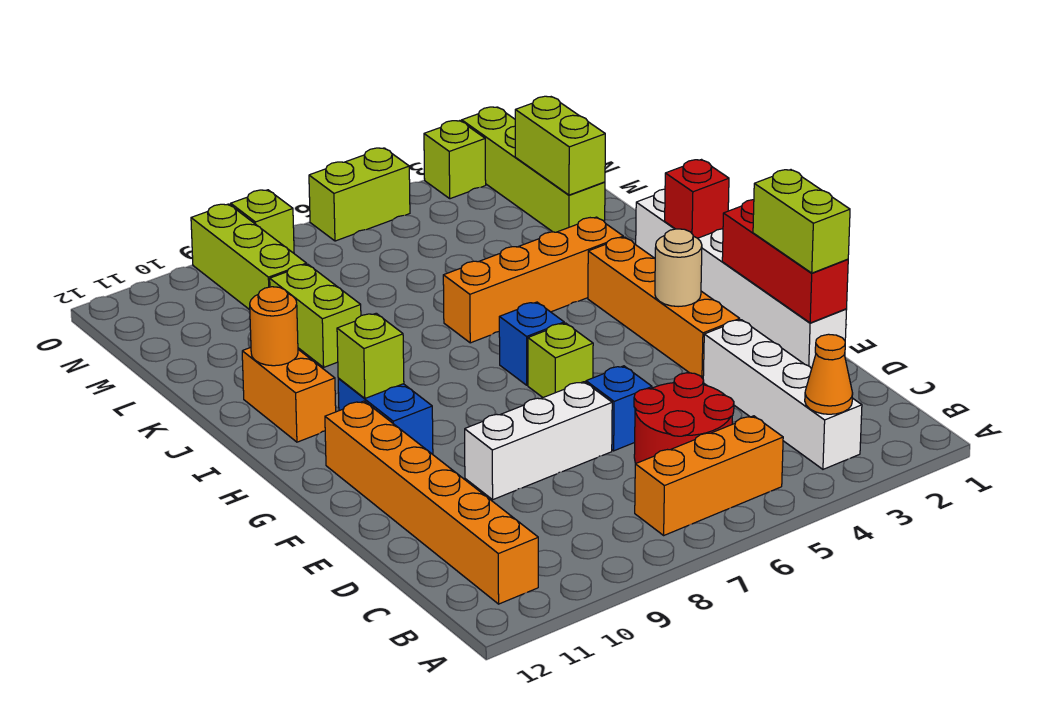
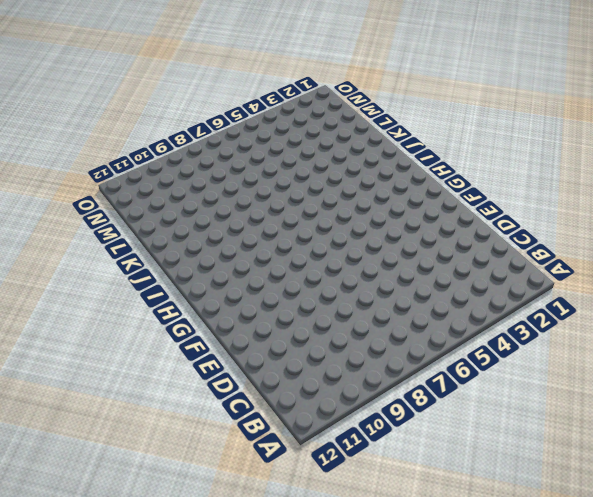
none -> white brick B3:E3 level 1
none -> orange brick B5:B7 level 1
none -> orange brick B11:G11 level 1

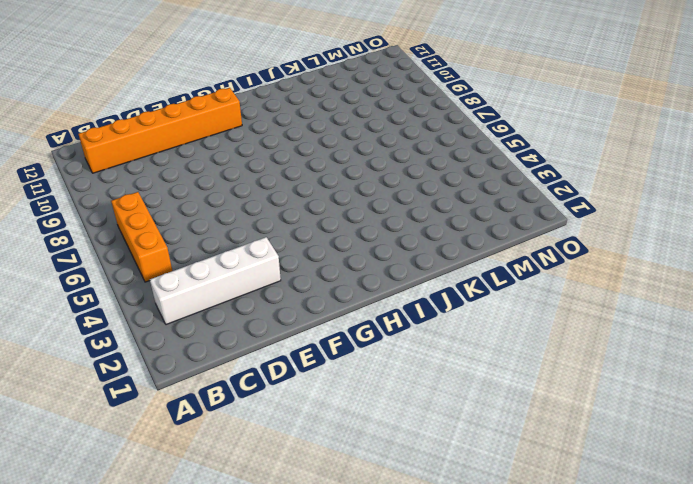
none -> red round brick C5:D6 level 1
none -> white brick E1:J1 level 1
none -> blue brick E6 level 1

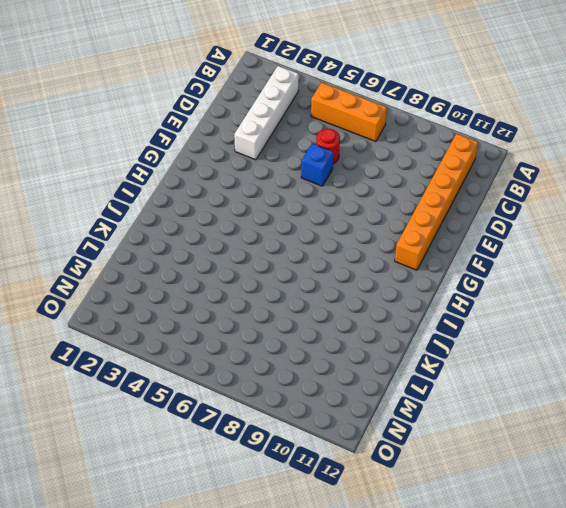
red round brick D6 level 1 -> red round brick C5:D6 level 1
none -> white brick E1:J1 level 1
none -> white brick E7:E9 level 1
none -> orange brick F3:I3 level 1

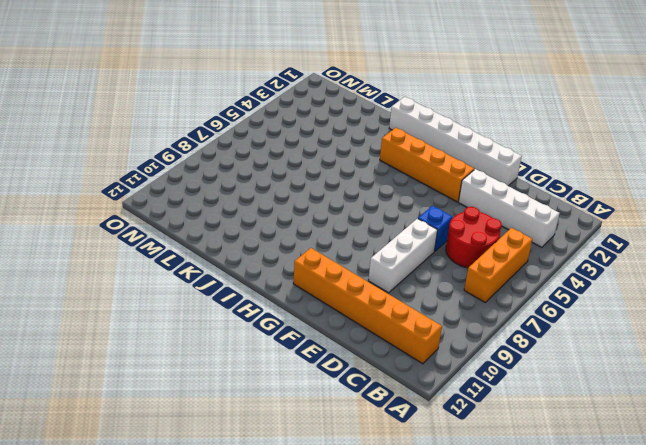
none -> lime brick G6 level 1
none -> blue brick G10:H10 level 1
none -> blue brick H6 level 1

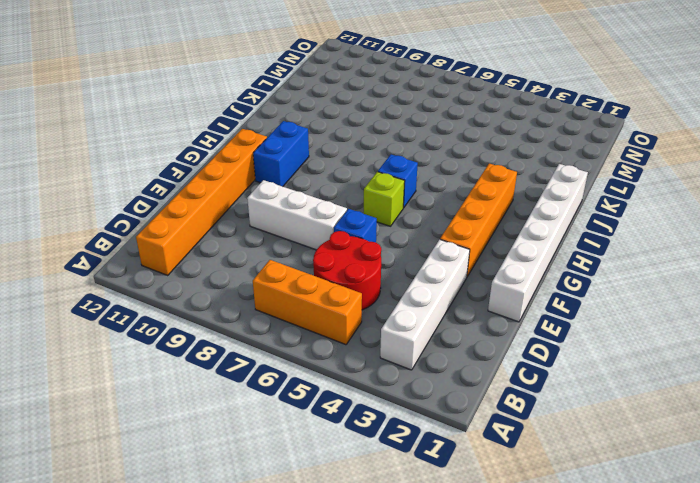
none -> orange brick I11:J11 level 1
none -> orange brick J3:J6 level 1
none -> lime brick K9:L9 level 1

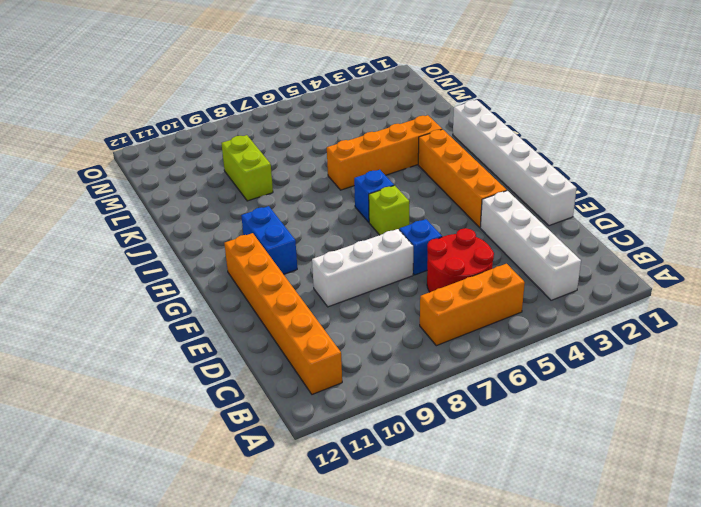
none -> orange brick I11:J11 level 1
none -> lime brick L2:O2 level 1
none -> lime brick M9:O9 level 1

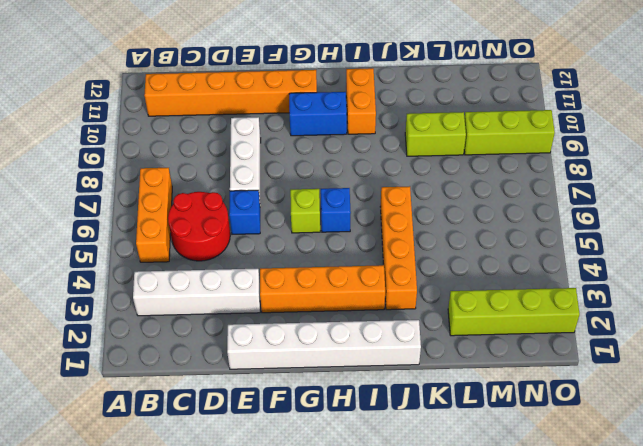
orange brick I10:I11 level 1 -> orange brick I11:J11 level 1
none -> lime brick O3 level 1
none -> lime brick O5:O6 level 1
none -> lime brick O8 level 1

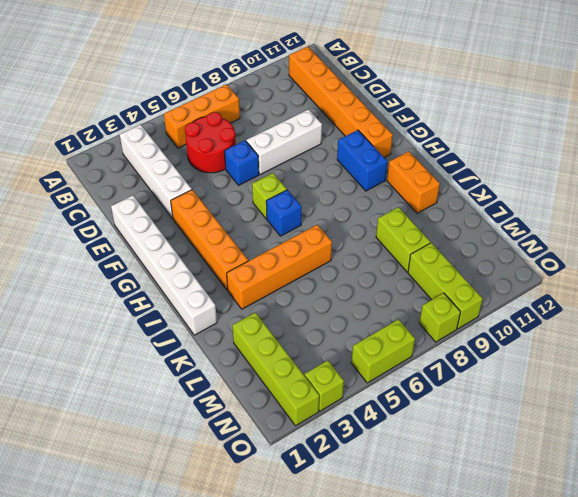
none -> orange cone B3 level 2
none -> red brick E1:G1 level 2
none -> tan round brick G3 level 2

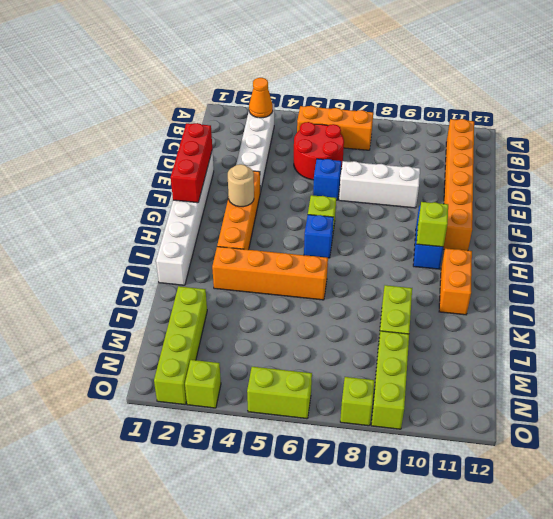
none -> red brick I1 level 2
none -> orange round brick J11 level 2
none -> lime brick L2:M2 level 2

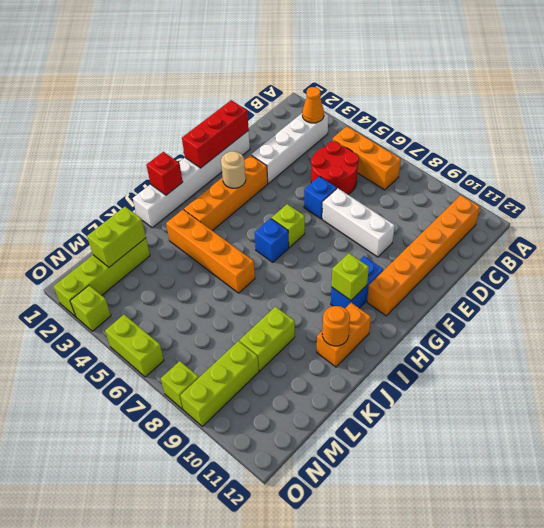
none -> lime brick E1:F1 level 3

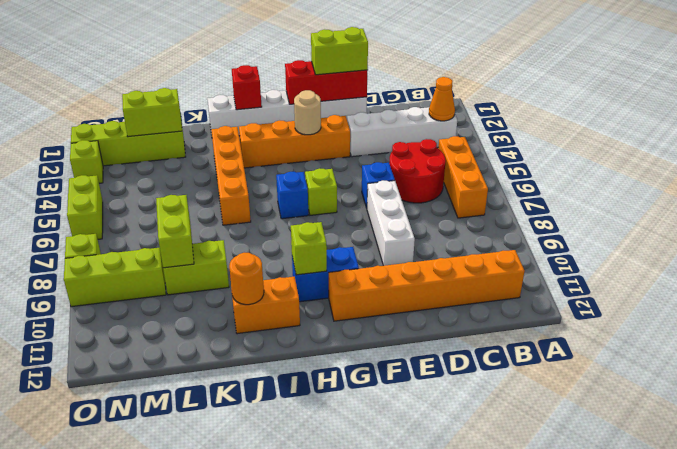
lime brick L8:L9 level 2 -> none

